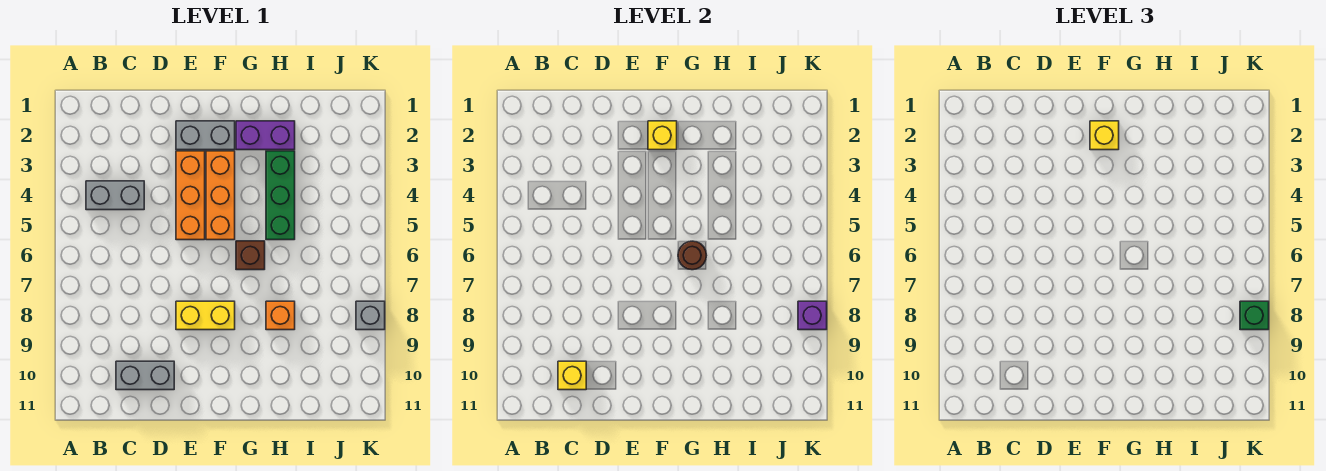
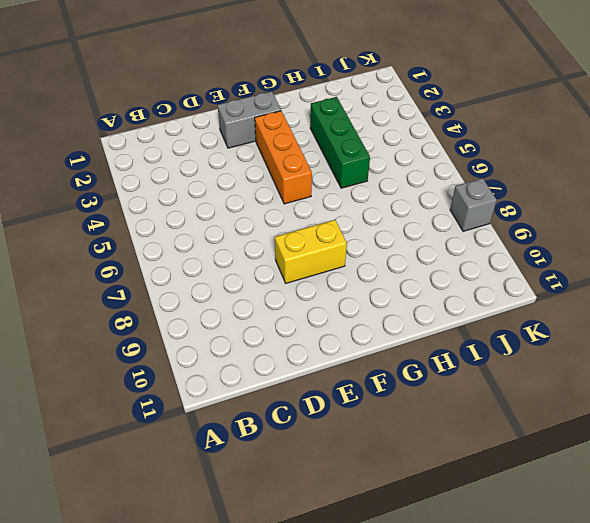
none -> grey brick B4:C4 level 1
none -> grey brick C10:D10 level 1
none -> orange brick E3:E5 level 1

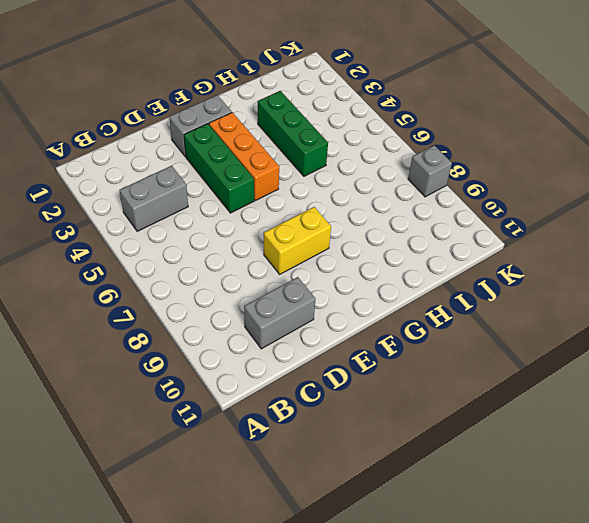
green brick E3:E5 level 1 -> orange brick E3:E5 level 1
none -> purple brick G2:H2 level 1
none -> brown brick G6 level 1
none -> orange brick H8 level 1

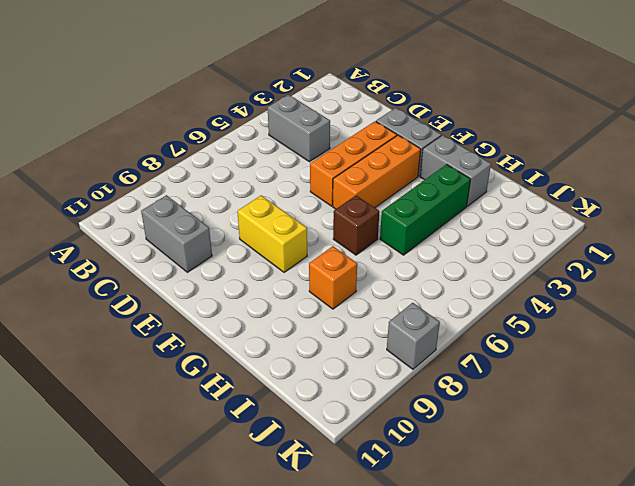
grey brick G2:H2 level 1 -> purple brick G2:H2 level 1
none -> yellow brick C10 level 2
none -> yellow brick F2 level 2
none -> brown round brick G6 level 2

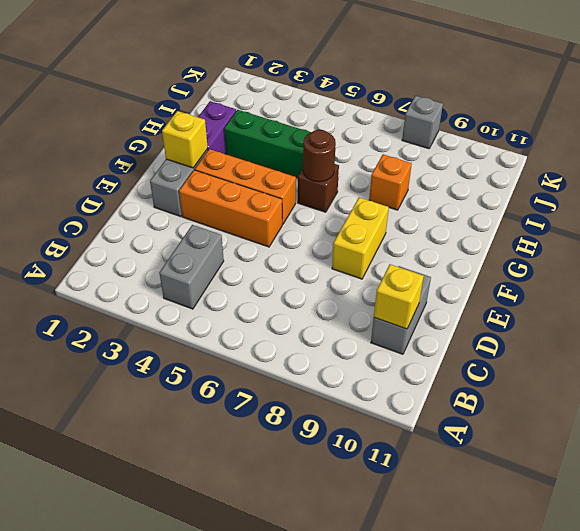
none -> purple brick K8 level 2
none -> yellow brick F2 level 3
none -> green brick K8 level 3

